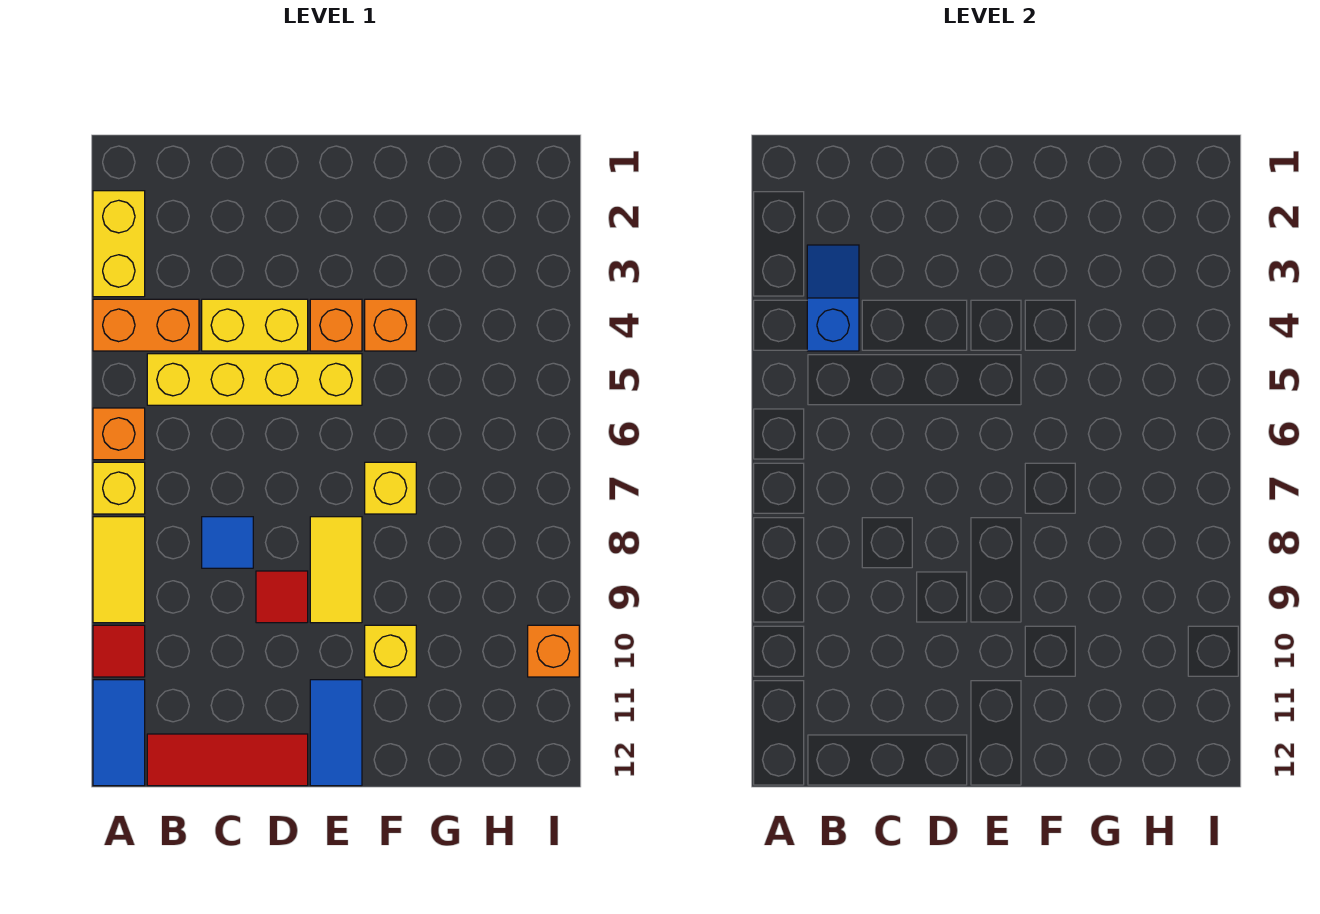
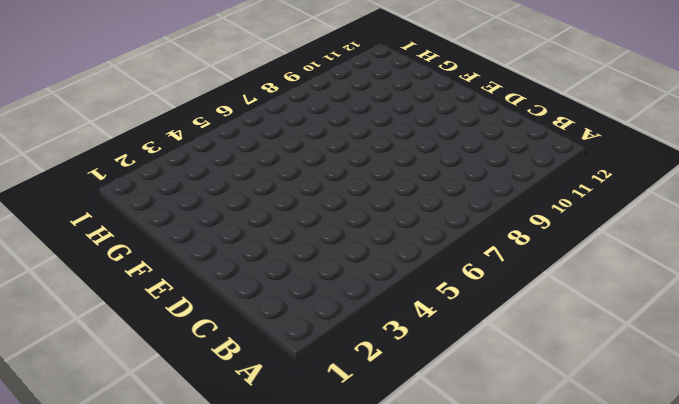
none -> yellow brick A2:A3 level 1
none -> orange brick A4:B4 level 1
none -> orange brick A6 level 1

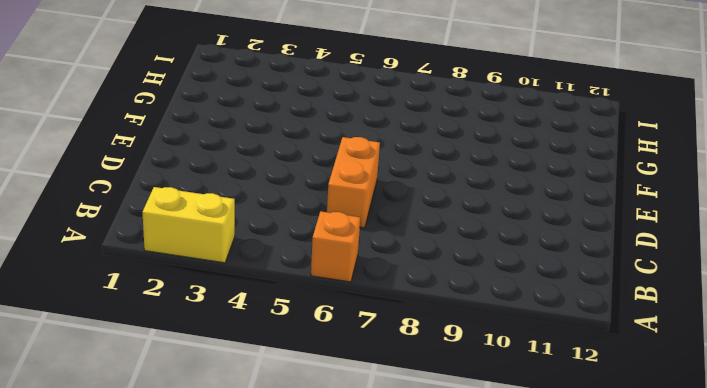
orange brick C6:D6 level 1 -> orange brick A4:B4 level 1
none -> yellow brick A7 level 1
none -> yellow tile A8:A9 level 1
none -> red tile A10 level 1

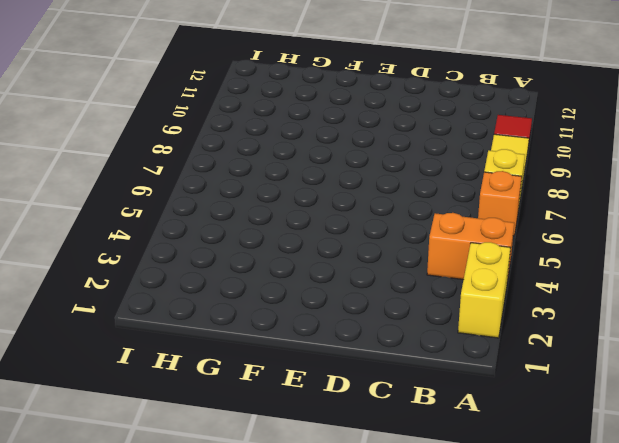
none -> blue tile A11:A12 level 1
none -> yellow brick B5:E5 level 1
none -> red tile B12:D12 level 1

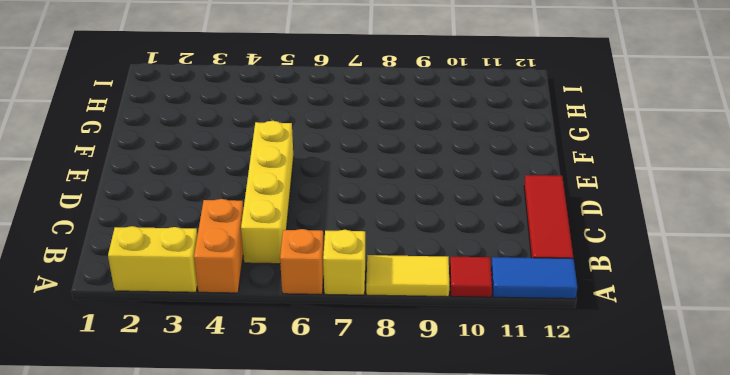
none -> yellow brick C4:D4 level 1
none -> blue tile C8 level 1
none -> red tile D9 level 1

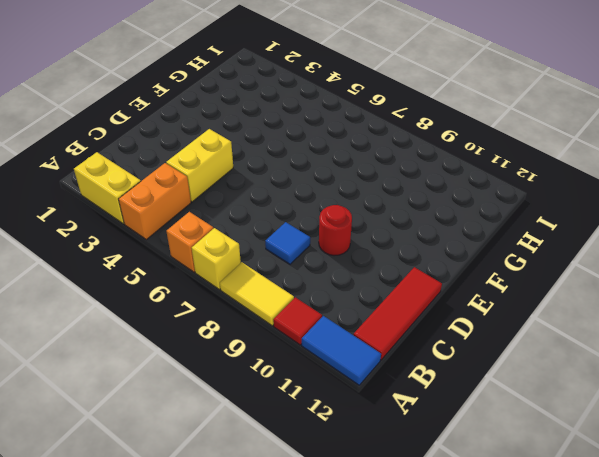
red round brick D9 level 1 -> red tile D9 level 1
none -> yellow brick B5:E5 level 1
none -> orange brick E4 level 1
none -> yellow tile E8:E9 level 1

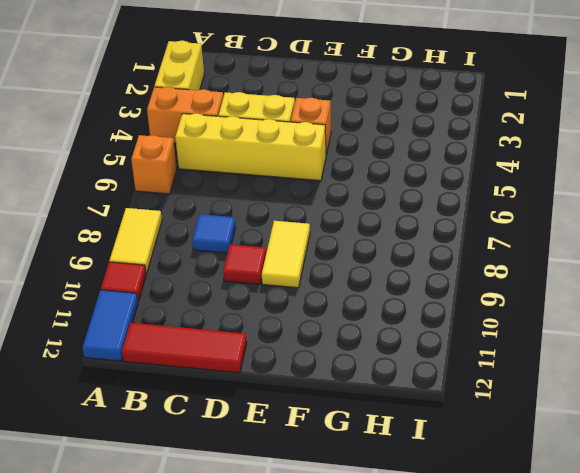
none -> yellow brick A7 level 1
none -> blue tile E11:E12 level 1
none -> orange brick F4 level 1

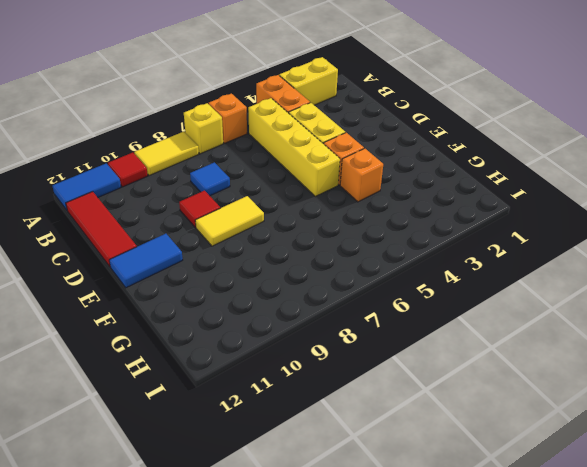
none -> yellow brick F7 level 1
none -> yellow brick F10 level 1
none -> orange brick I10 level 1

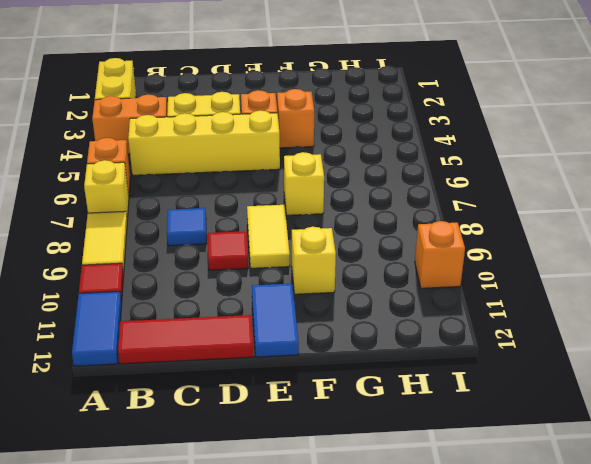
none -> blue slope B3:B4 level 2 top 4

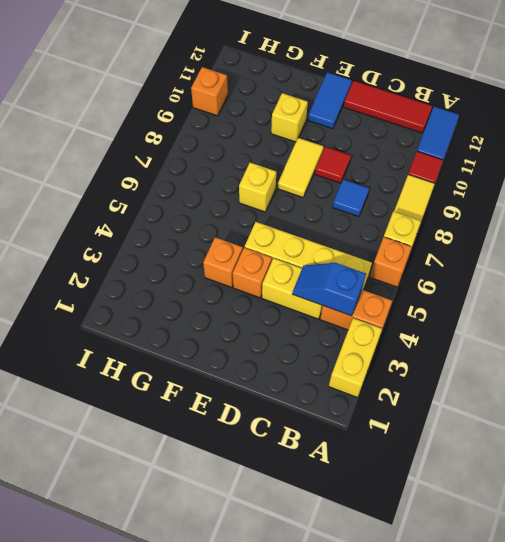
blue slope B4:C4 level 2 top B -> blue slope B3:B4 level 2 top 4

